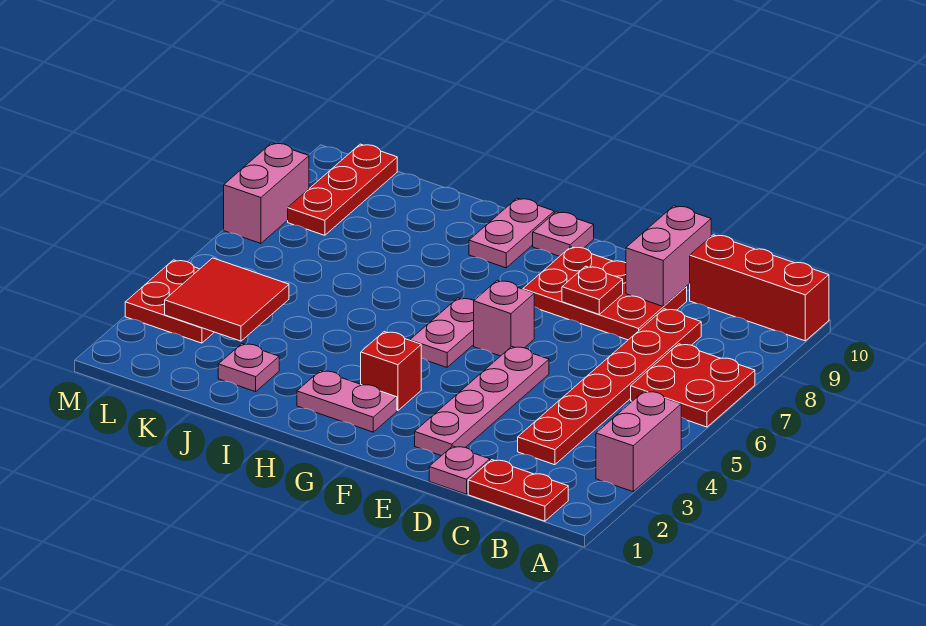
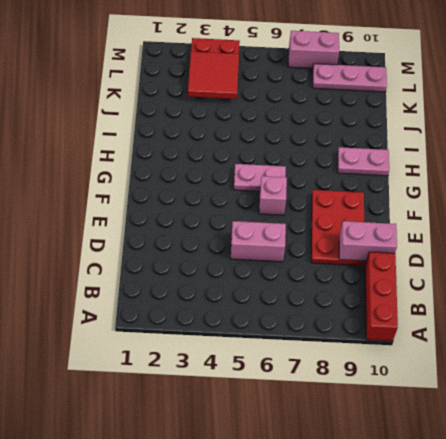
pink brick D5:D6 level 1 -> pink brick A3:A4 level 1
pink plate L8:L10 level 1 -> red plate L8:L10 level 1
none -> red plate A6:B7 level 1
none -> red plate B1:C1 level 1
none -> red plate C3:C8 level 1

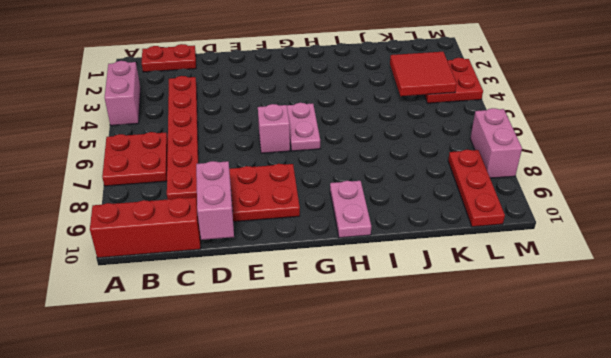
none -> pink plate D1 level 1
none -> pink plate E2:E5 level 1
none -> pink plate G2:H2 level 1

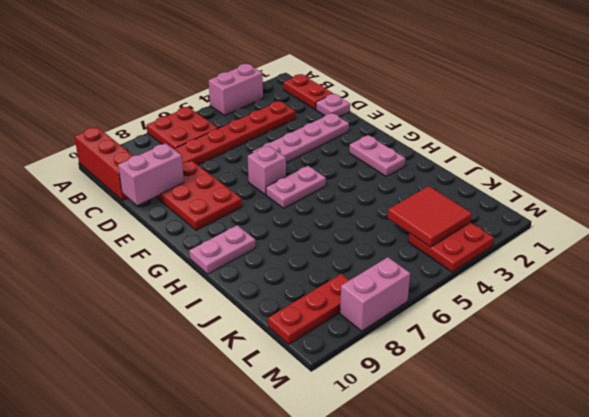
none -> red brick G3 level 1
none -> pink plate G10 level 1
none -> pink plate J2 level 1

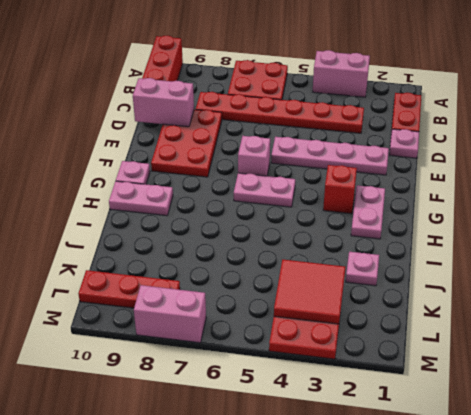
none -> red plate E8 level 2

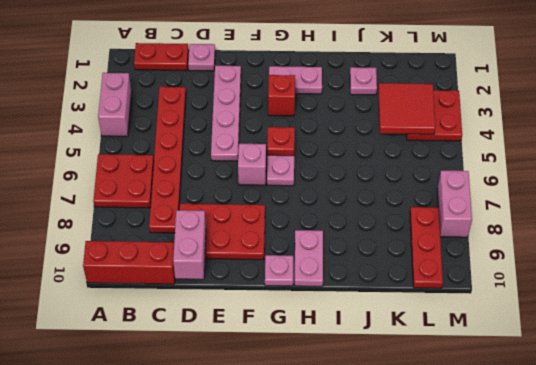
red plate G5 level 2 -> red plate E8 level 2

